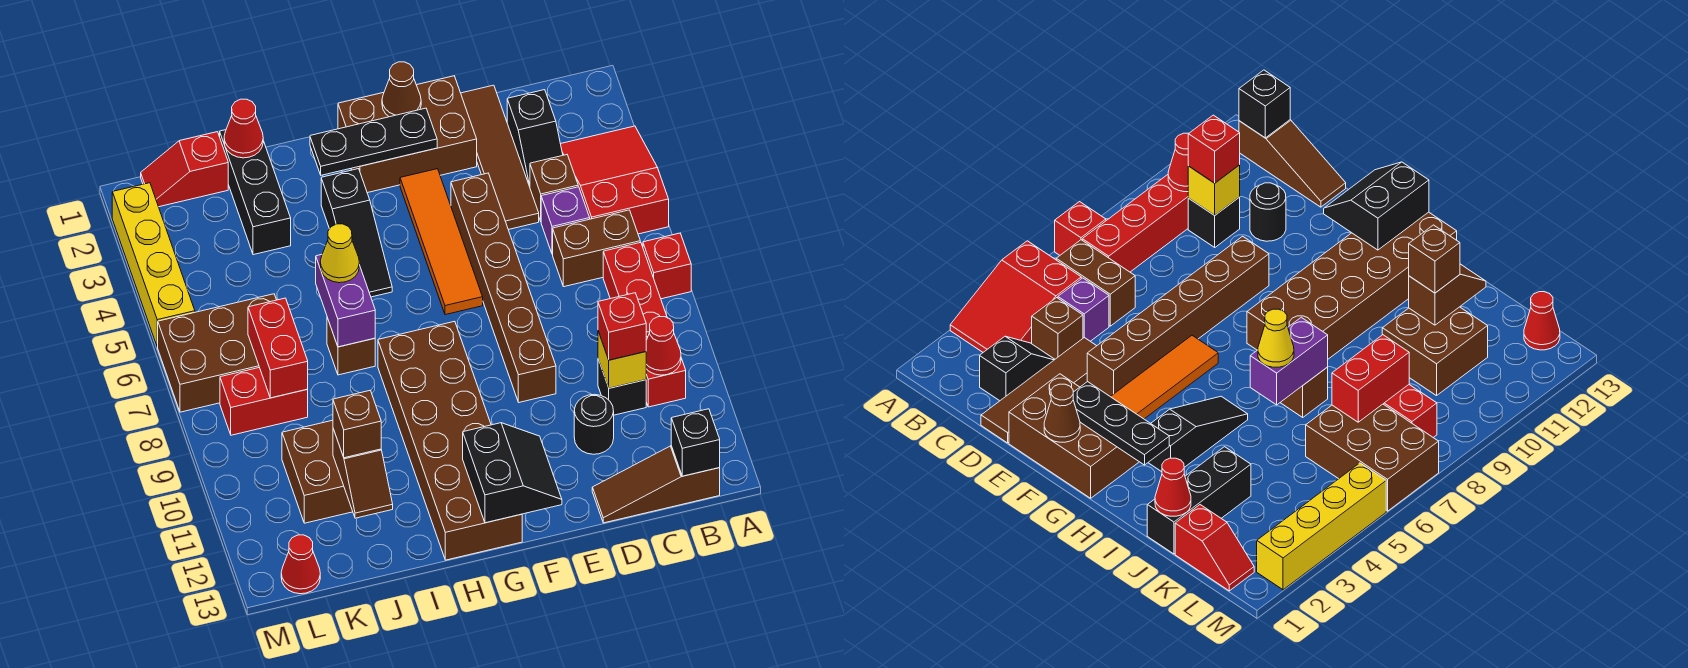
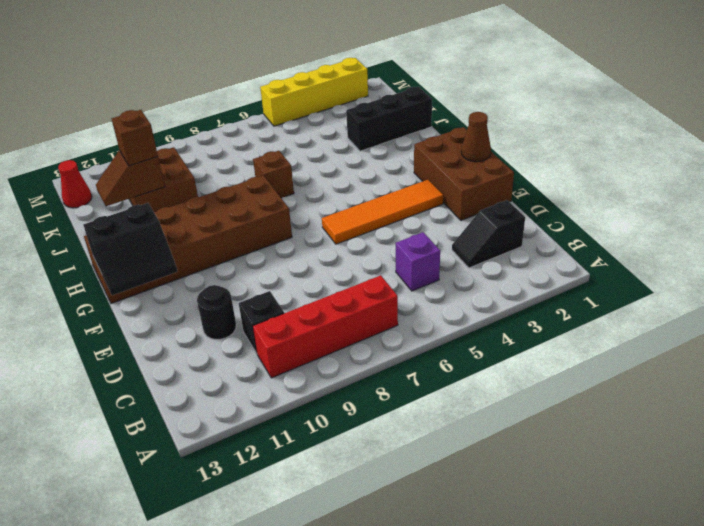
none -> red slope A3:B5 level 1 top 5
none -> red brick A7 level 1
none -> brown brick B6:C6 level 1
none -> brown slope B13:D13 level 1 top B

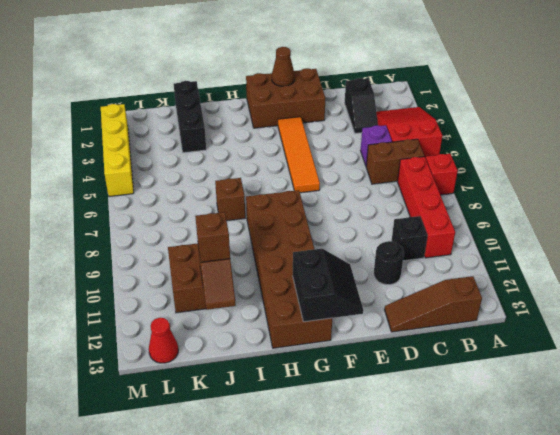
none -> brown brick C4 level 1
none -> brown tile D1:D4 level 1
none -> brown brick E4:E9 level 1
none -> black slope H3:H5 level 1 top 3

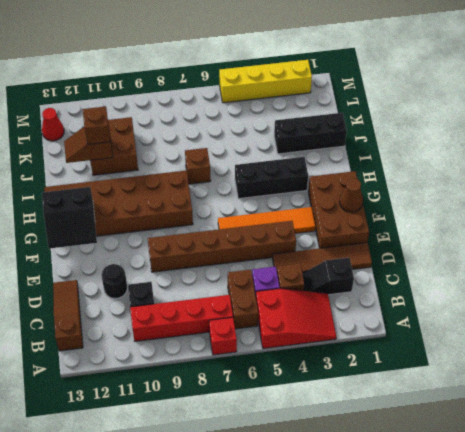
black brick H3:H5 level 1 -> black slope H3:H5 level 1 top 3
none -> red slope K1:L1 level 1 top K
none -> brown brick K6:M7 level 1
none -> red brick K8:L8 level 1
none -> red cone B10 level 2

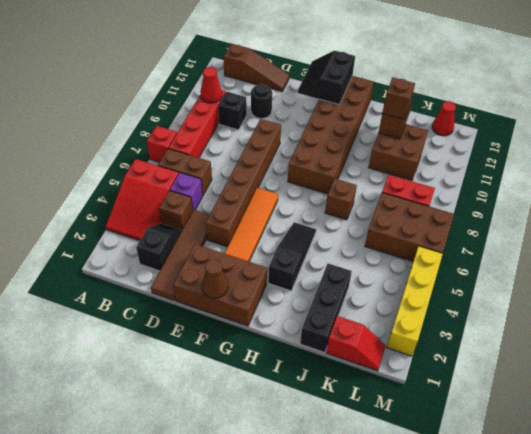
none -> black brick B13 level 2
none -> yellow brick C10 level 2
none -> black plate F2:H2 level 2
none -> purple brick I6:I7 level 2

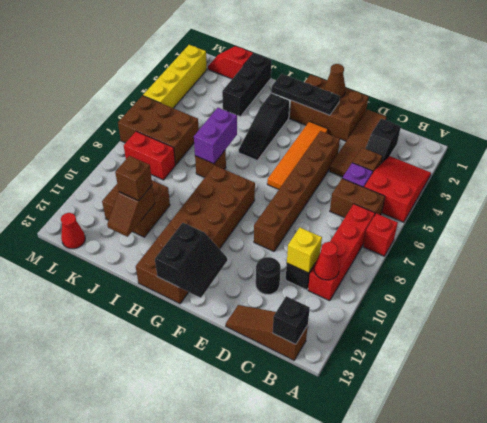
none -> red cone J1 level 2
none -> red brick K7:K8 level 2
none -> red brick C10 level 3
none -> yellow cone I6 level 3

